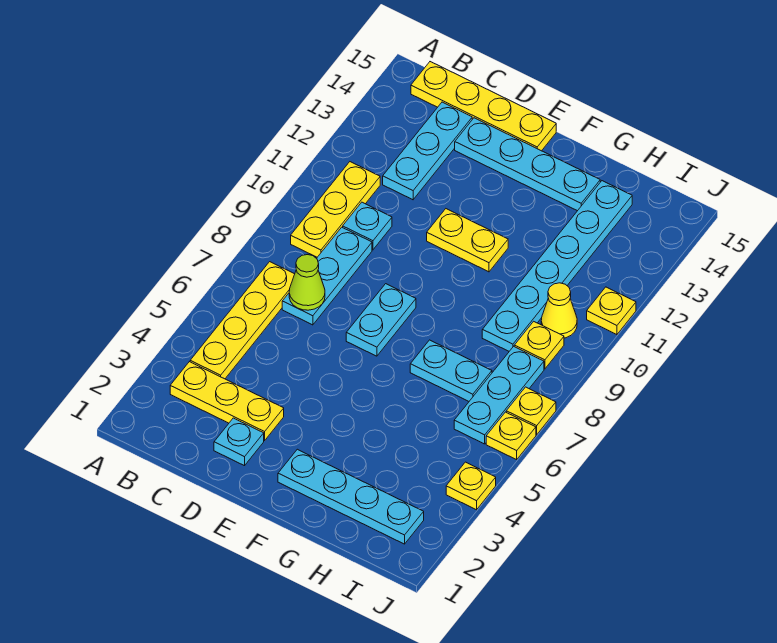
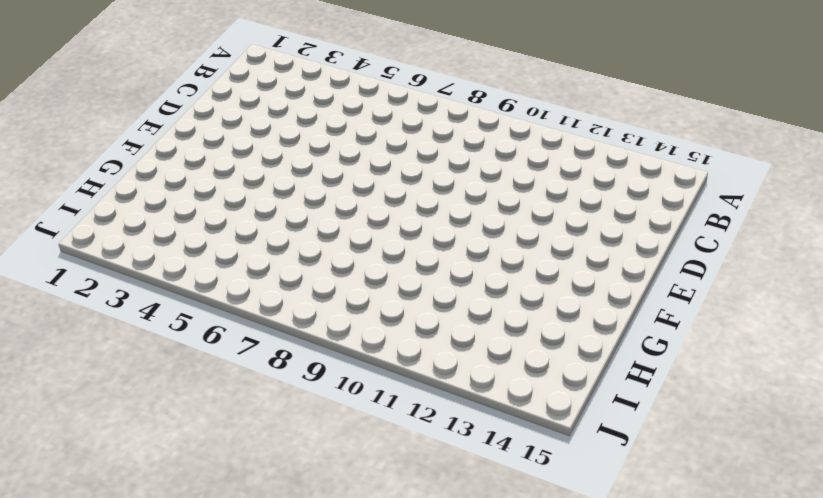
none -> yellow plate B3:D3 level 1
none -> yellow plate B4:B7 level 1
none -> yellow plate B9:B11 level 1

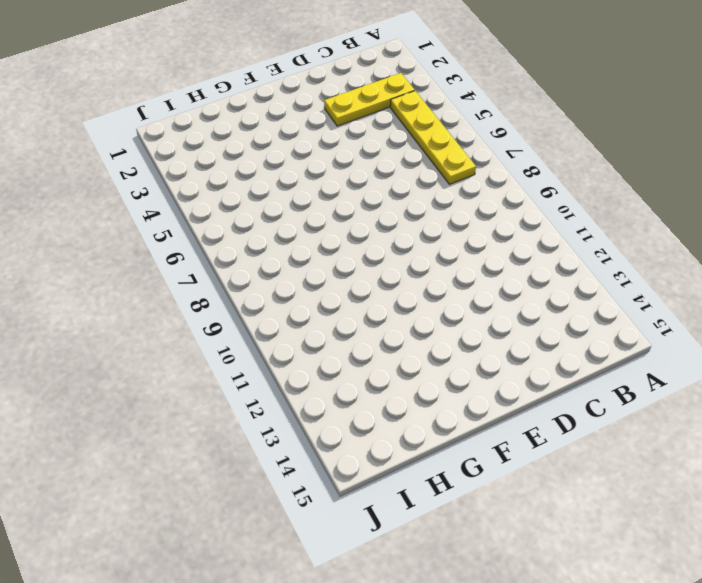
none -> yellow plate B9:B11 level 1
none -> yellow plate B15:E15 level 1
none -> cyan plate C7:C9 level 1

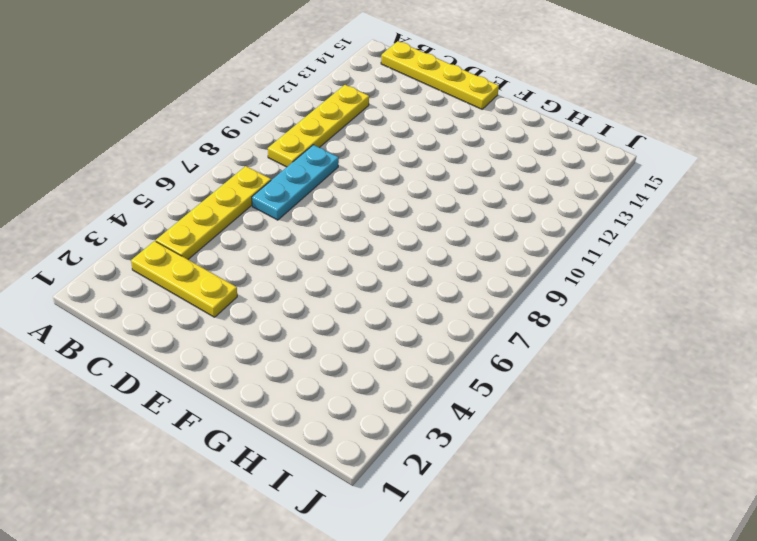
yellow plate B9:B12 level 1 -> yellow plate B9:B11 level 1
none -> cyan plate C10 level 1
none -> cyan plate C12:C14 level 1
none -> cyan plate D2 level 1

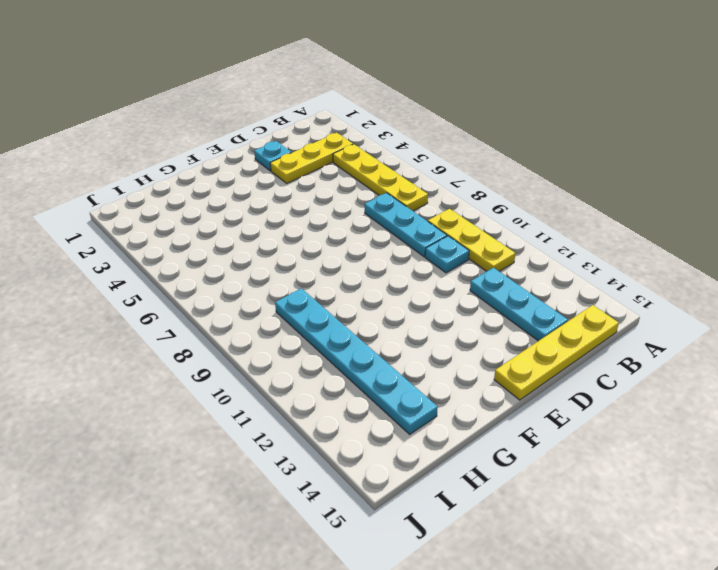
none -> cyan plate D14:G14 level 1
none -> cyan plate E7:E8 level 1
none -> yellow plate E11:F11 level 1

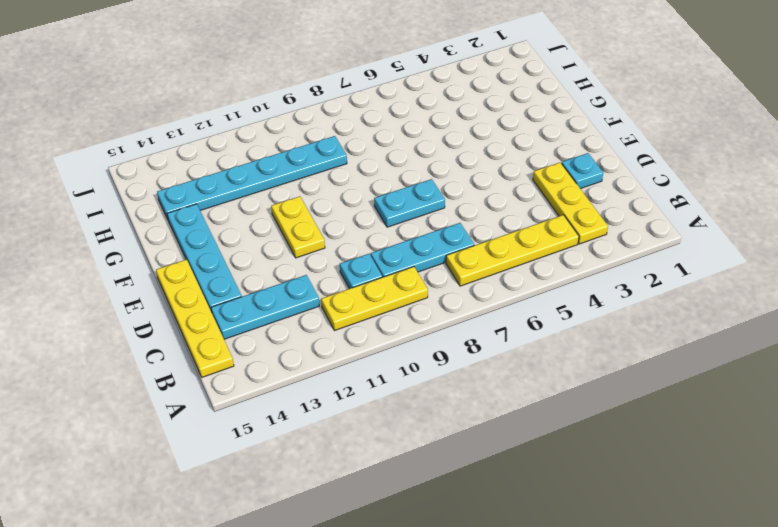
none -> cyan plate F2:I2 level 1
none -> cyan plate G7:H7 level 1
none -> cyan plate I6:I8 level 1

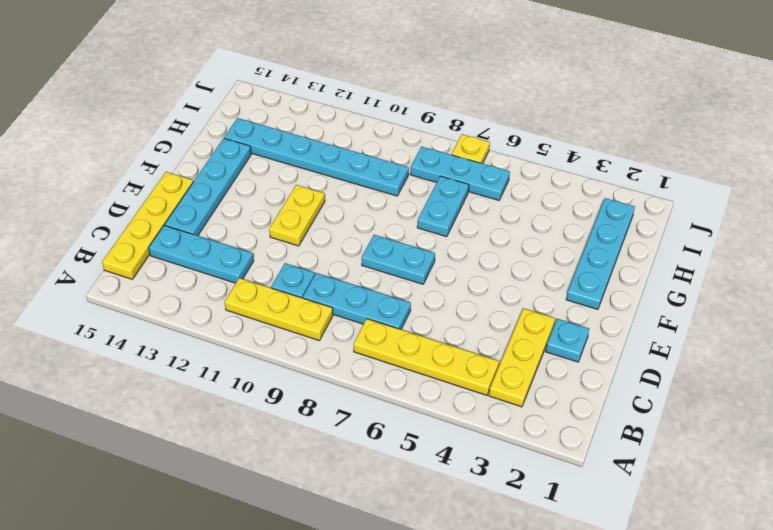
none -> yellow plate I9 level 1
none -> yellow cone I10 level 1
none -> yellow plate J4 level 1

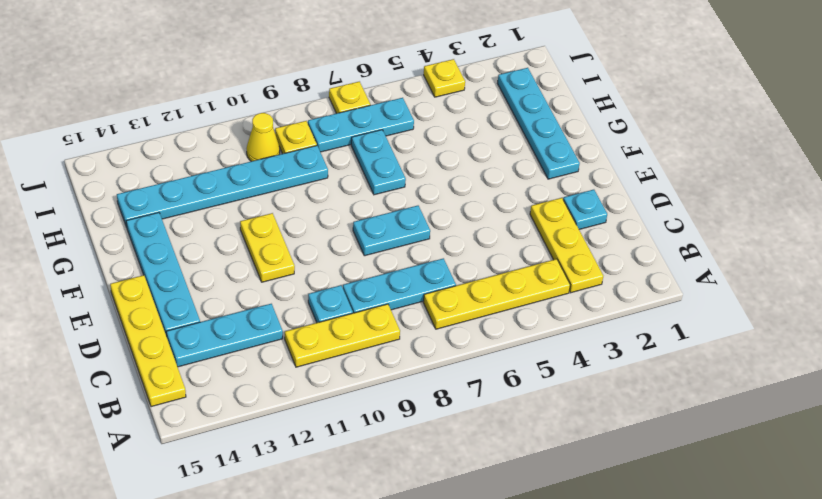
none -> yellow plate J6 level 1
none -> yellow plate J11 level 1
none -> lime cone C7 level 2

